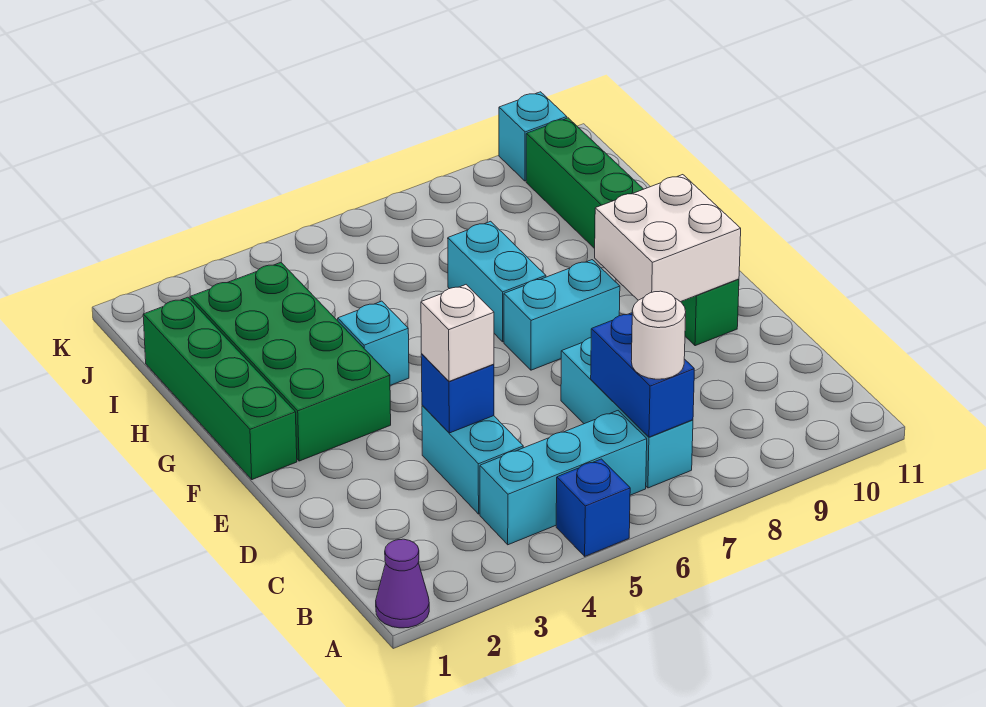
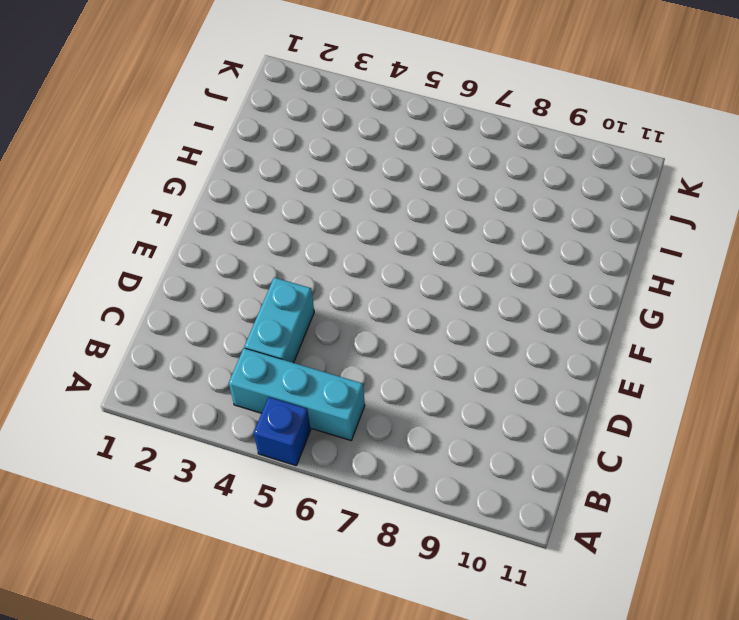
none -> purple cone A1 level 1
none -> cyan brick B7:D7 level 1
none -> green brick E10:J10 level 1

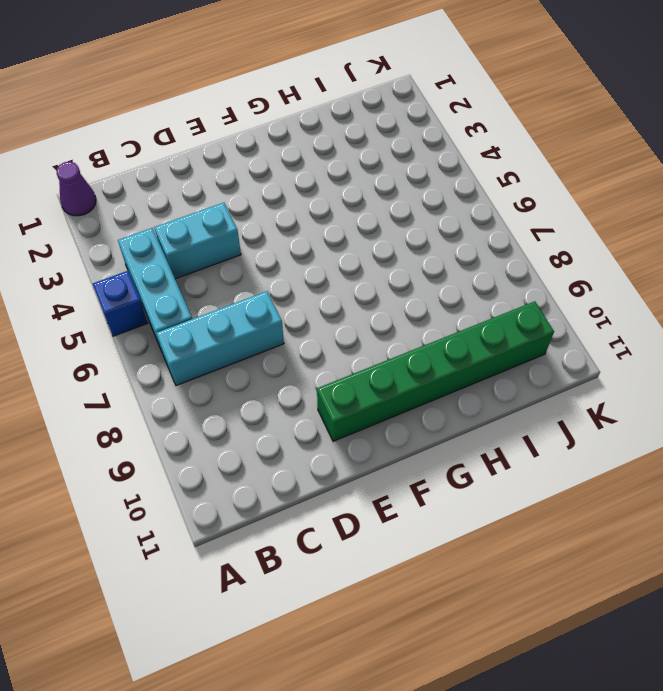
none -> green brick F1:I1 level 1
none -> green brick F2:I3 level 1
none -> cyan brick F7:F8 level 1

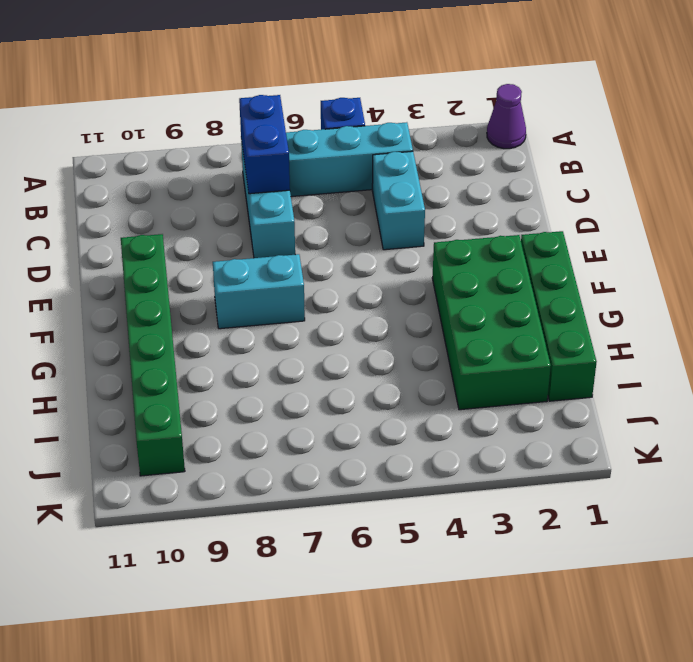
none -> cyan brick G4 level 1
none -> cyan brick G7:H7 level 1
none -> cyan brick K10 level 1

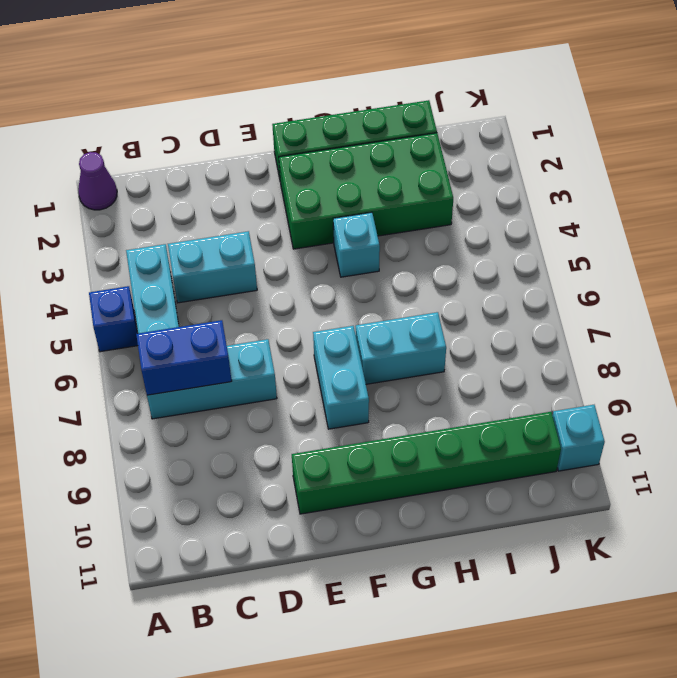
none -> blue brick D4 level 2
none -> white brick E9:F10 level 2
none -> white round brick B7 level 3

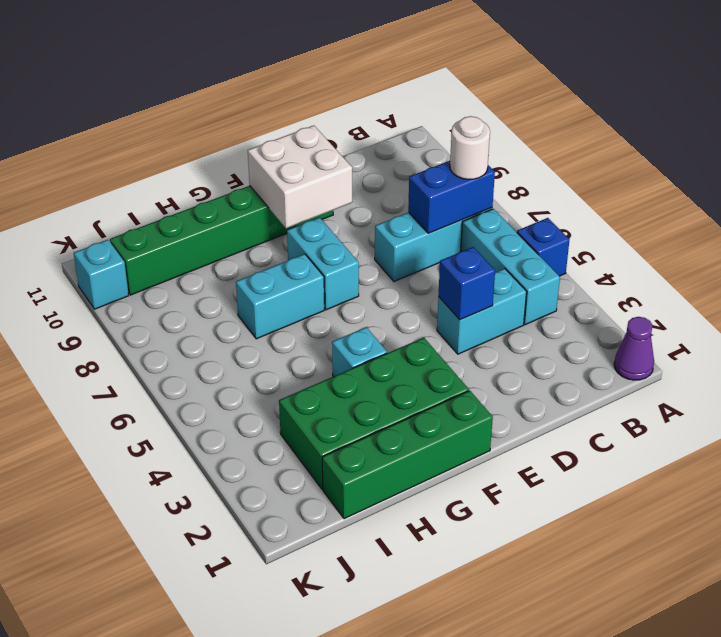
none -> white brick D4 level 3

